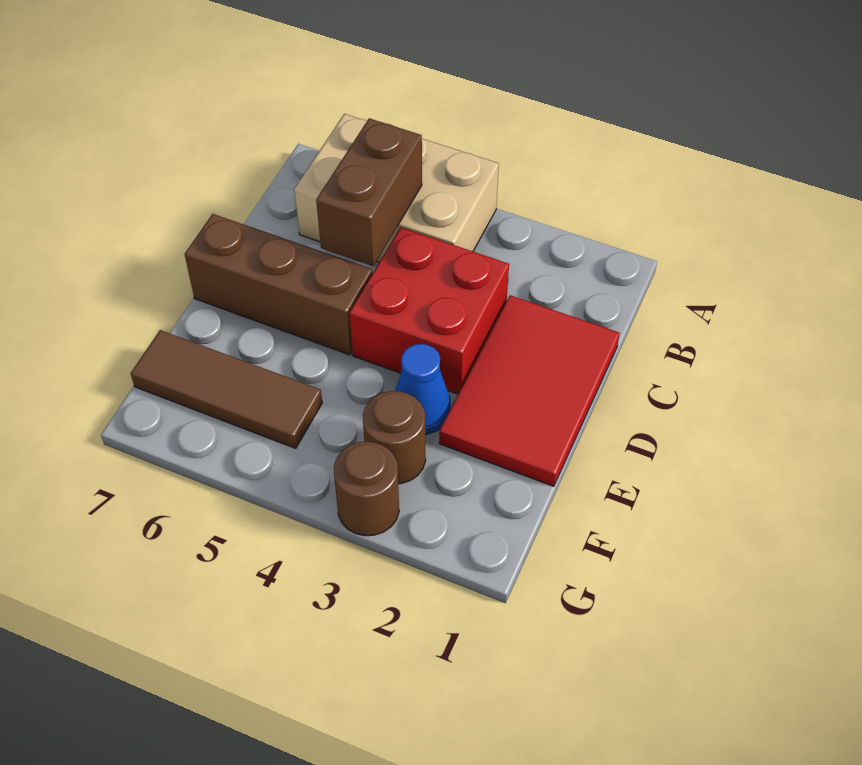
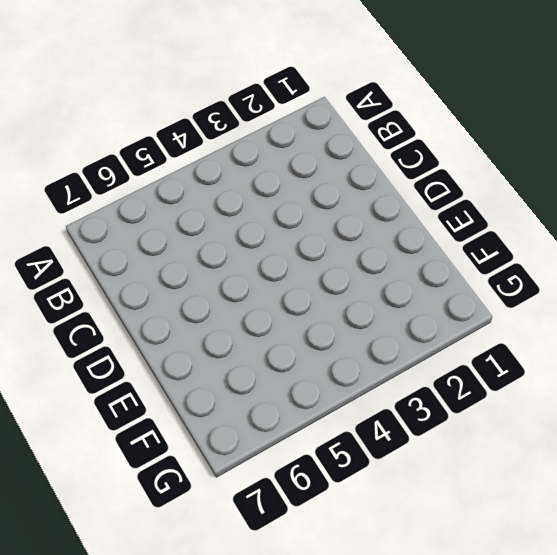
none -> tan brick A4:B6 level 1
none -> red tile C1:E2 level 1

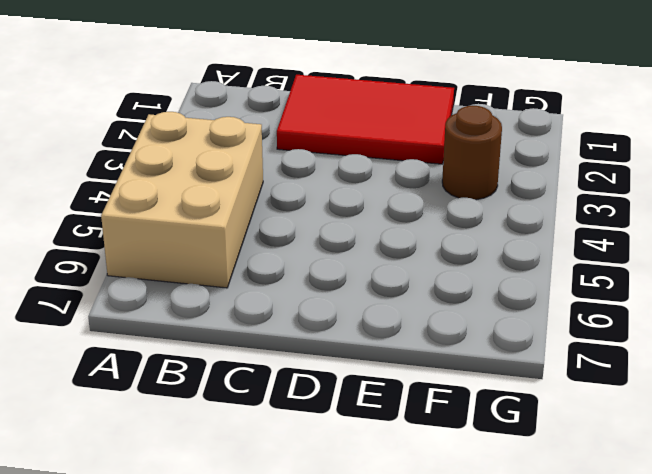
none -> red brick C3:D4 level 1
none -> brown brick D5:D7 level 1

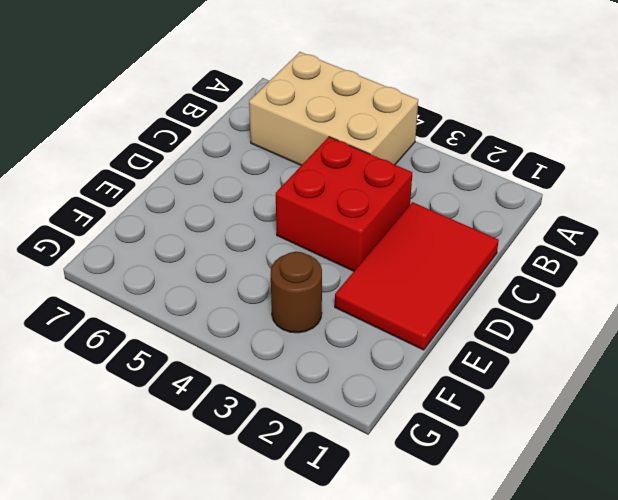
none -> brown brick D5:D7 level 1
none -> blue cone E3 level 1

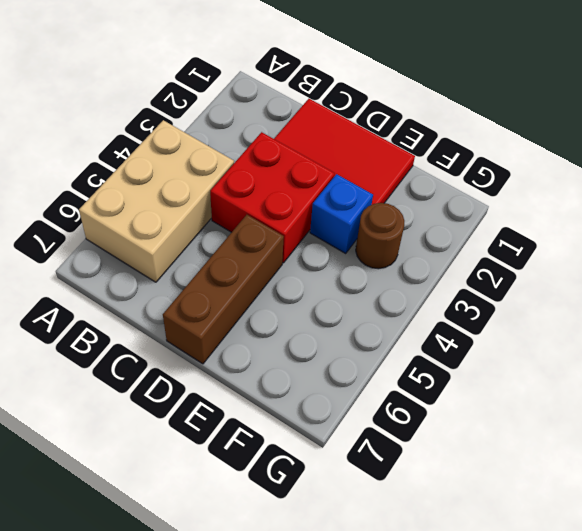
blue brick E3 level 1 -> blue cone E3 level 1
none -> brown tile F5:F7 level 1
none -> brown round brick G3 level 1

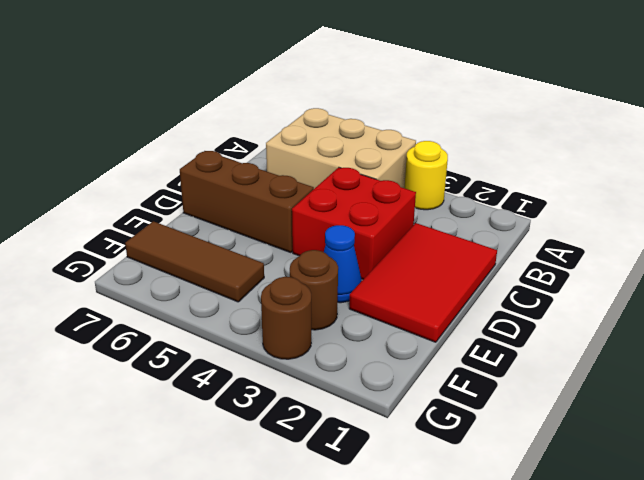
yellow round brick A3 level 1 -> none
none -> brown brick B5:C5 level 2

